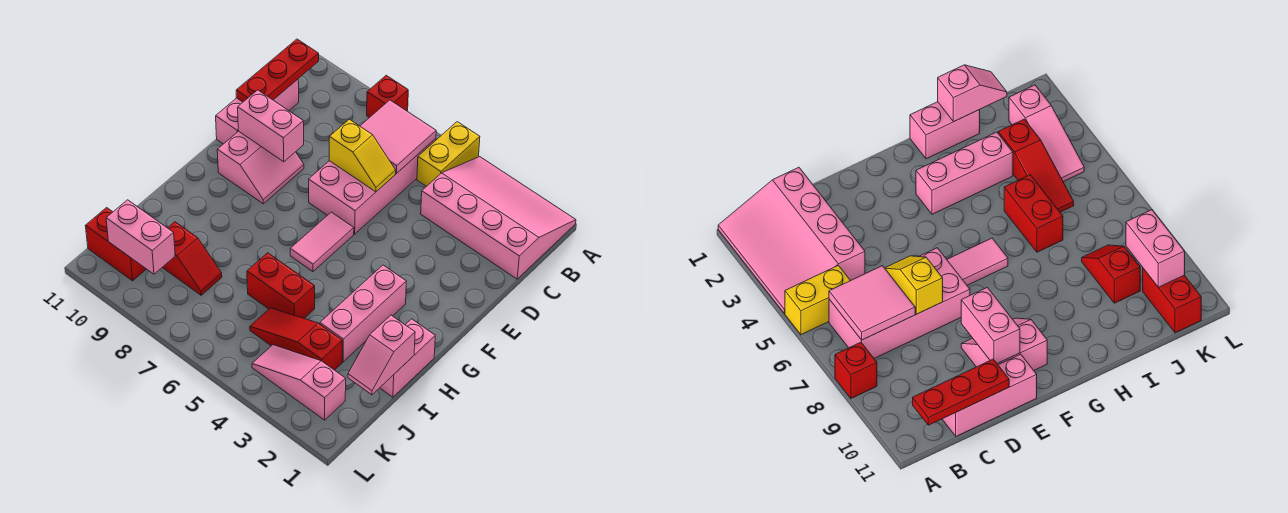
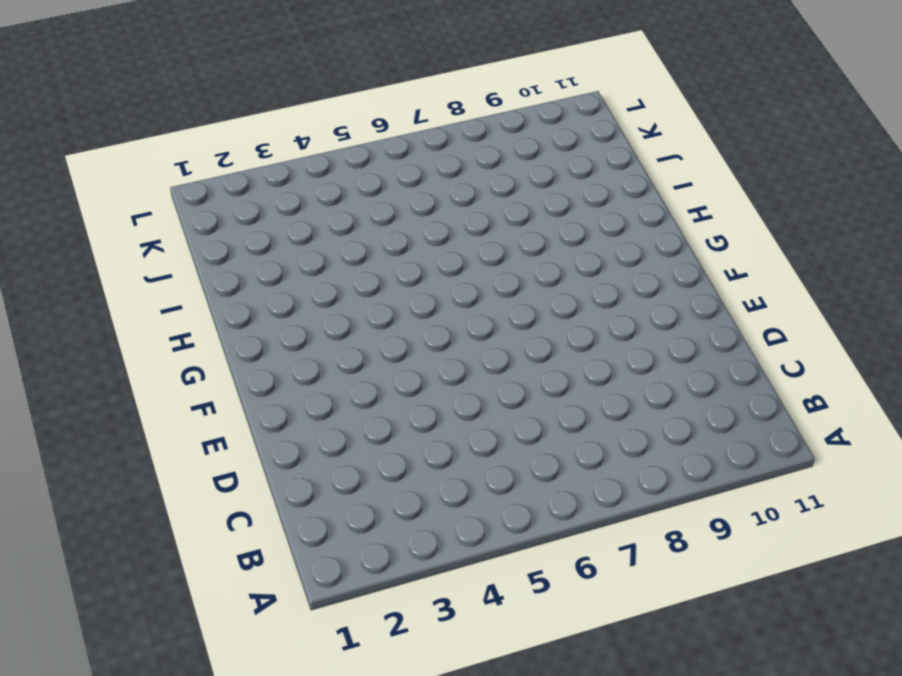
none -> pink slope A1:C4 level 1 top C
none -> yellow brick A5:B5 level 1
none -> red brick A8 level 1

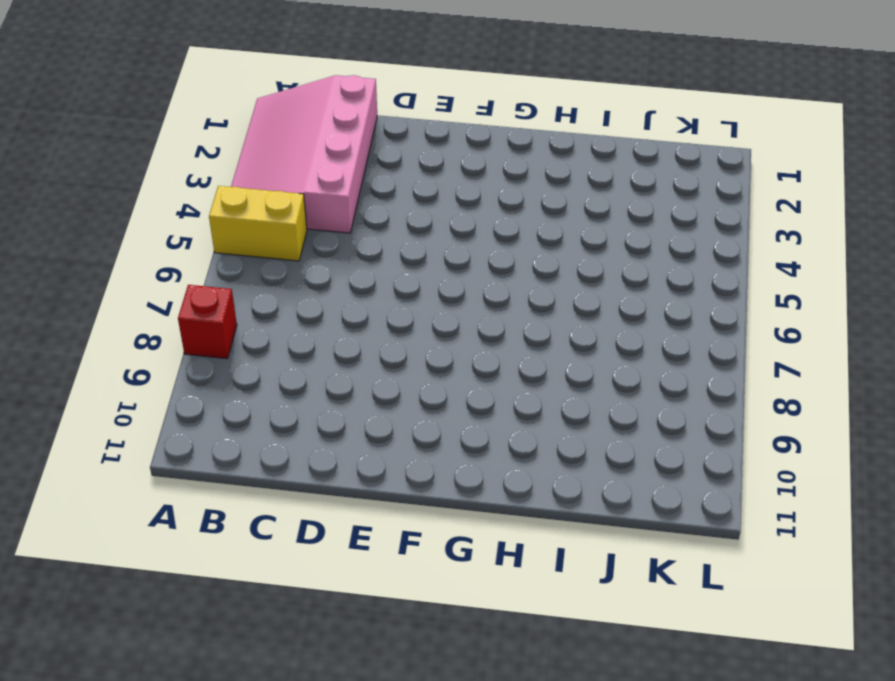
none -> pink brick B6:E7 level 1
none -> pink brick C11:E11 level 1
none -> pink slope E9:F10 level 1 top 10

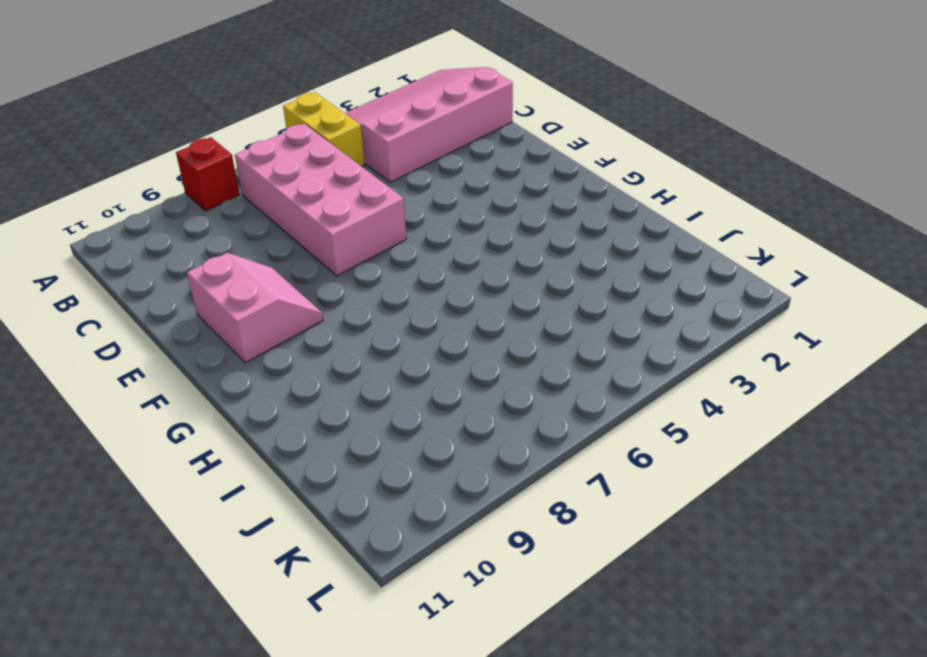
none -> pink brick C11:E11 level 1
none -> pink tile F6:G6 level 1
none -> pink brick G3:I3 level 1

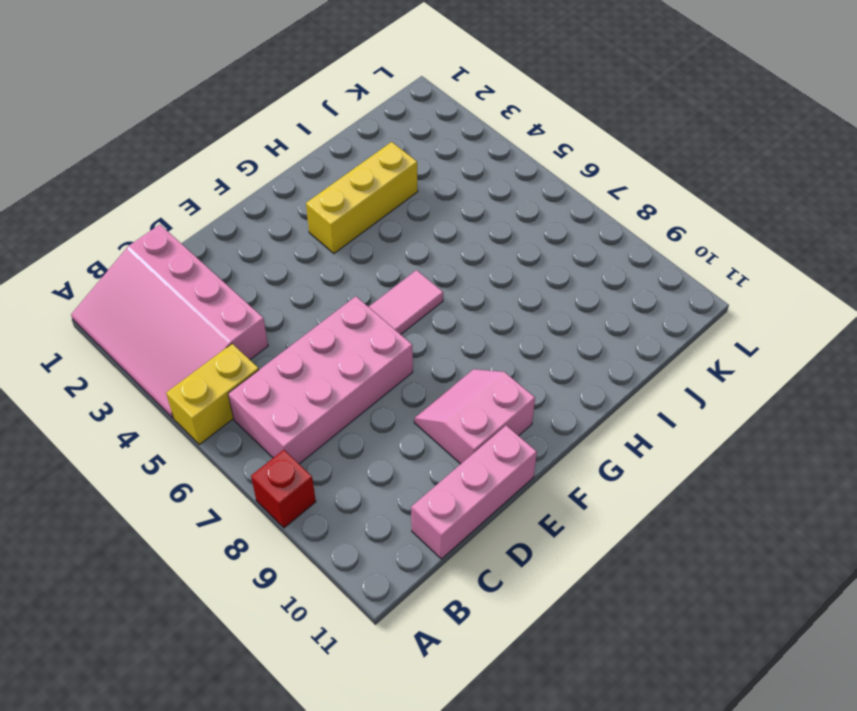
yellow brick G3:I3 level 1 -> pink brick G3:I3 level 1
none -> pink brick H1:I1 level 1
none -> red brick I5:I6 level 1
none -> red slope J3:J5 level 1 top 3

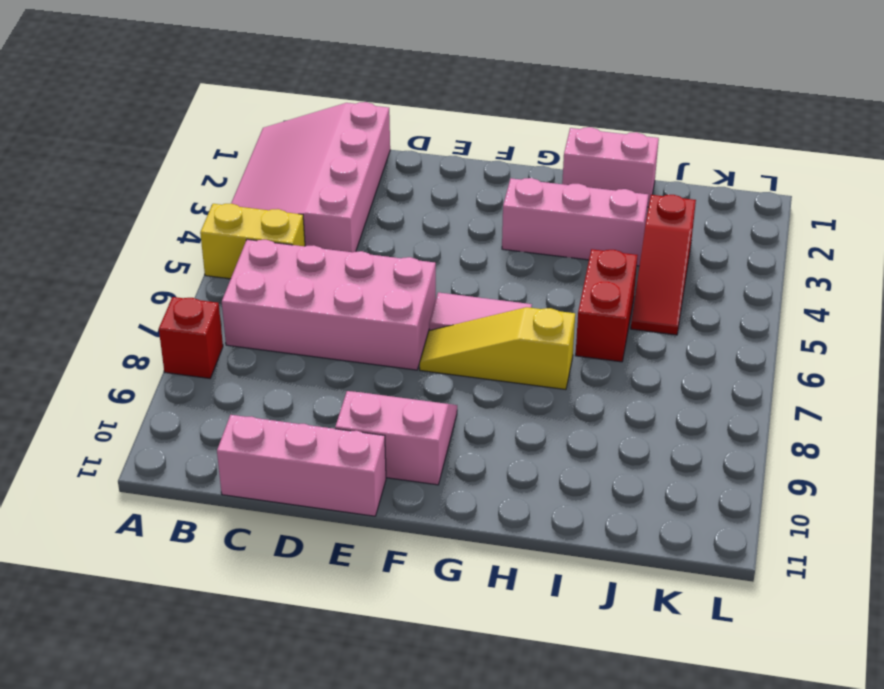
yellow slope F7:H7 level 1 top H -> none
none -> red slope J8:J9 level 1 top 9
none -> pink slope K2:K4 level 1 top 2
none -> red brick K10:K11 level 1

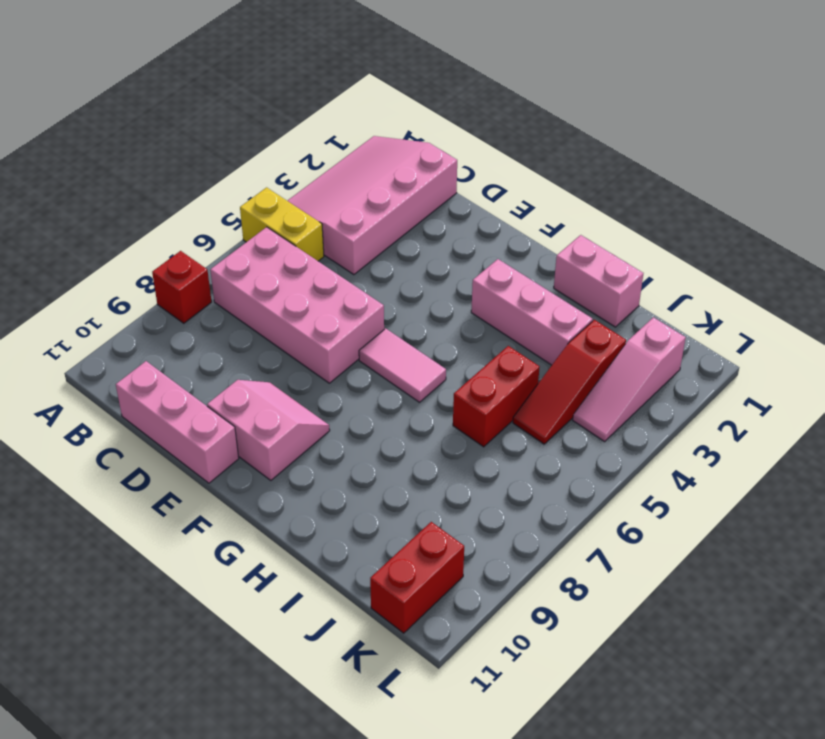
none -> red slope J8:J9 level 1 top 9
none -> pink tile B6:C7 level 2
none -> red plate B11:D11 level 2

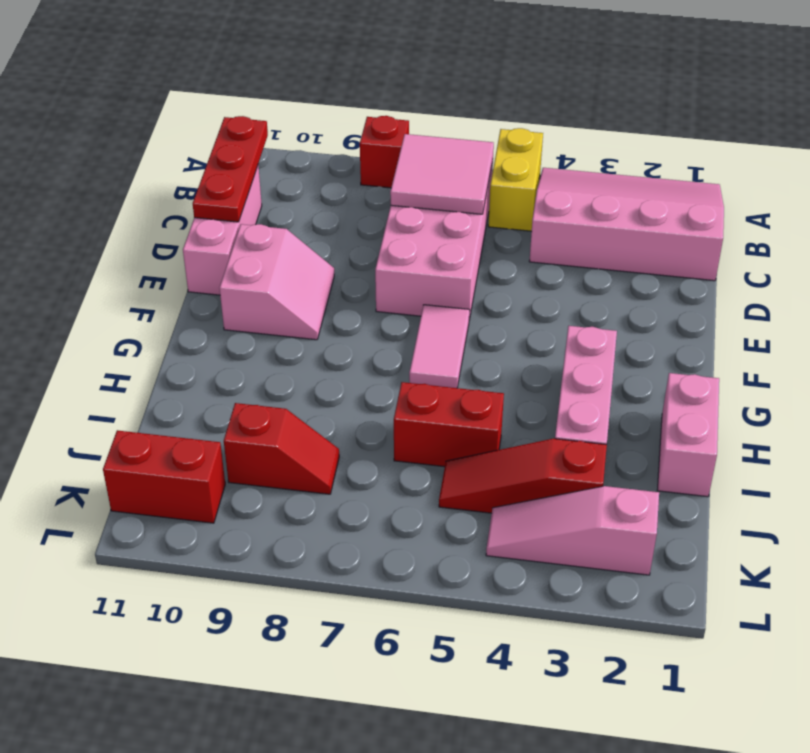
none -> yellow slope D6:D7 level 2 top 7
none -> pink brick E9:E10 level 2
none -> pink slope I1:J1 level 2 top I

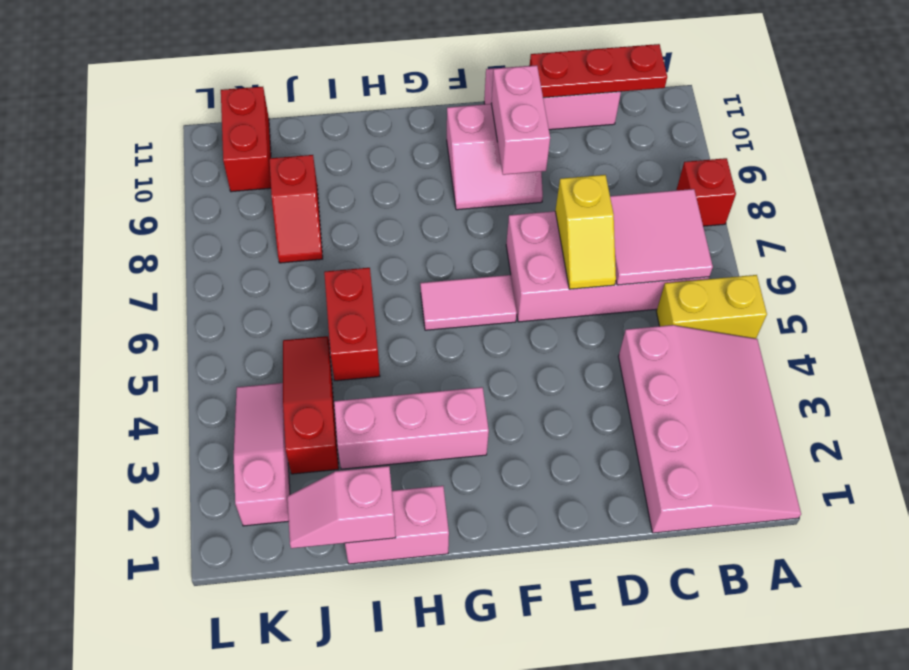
none -> pink brick K9:K10 level 2

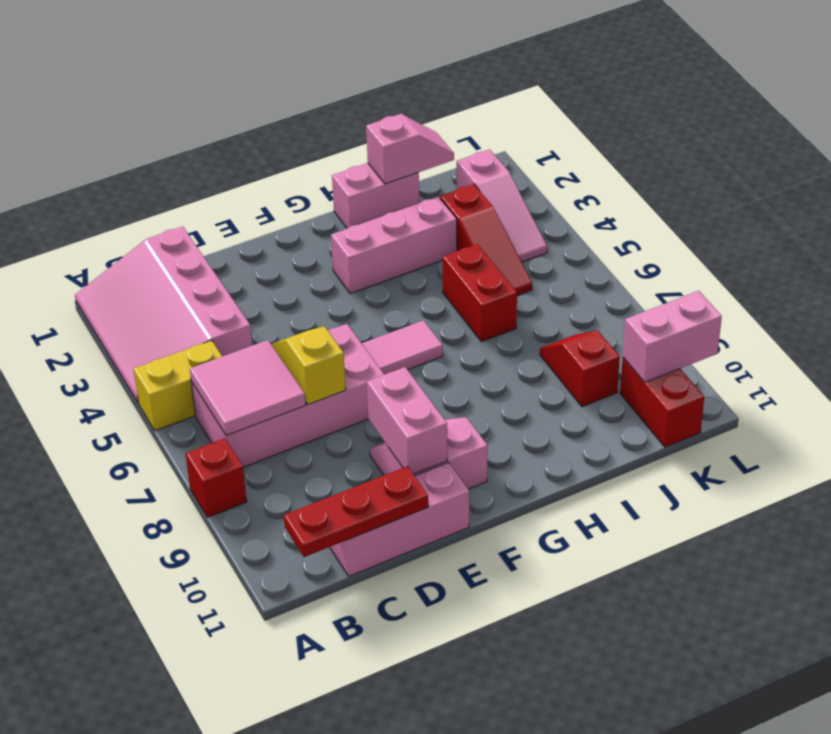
pink brick K10:L10 level 2 -> pink brick K9:K10 level 2

